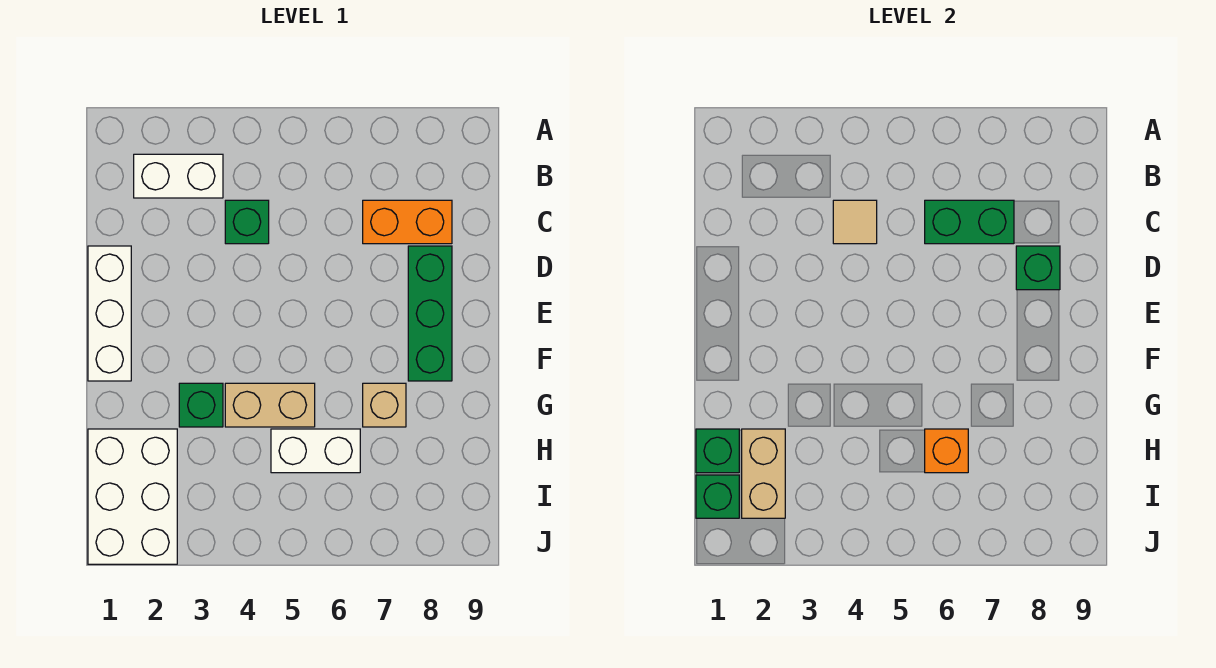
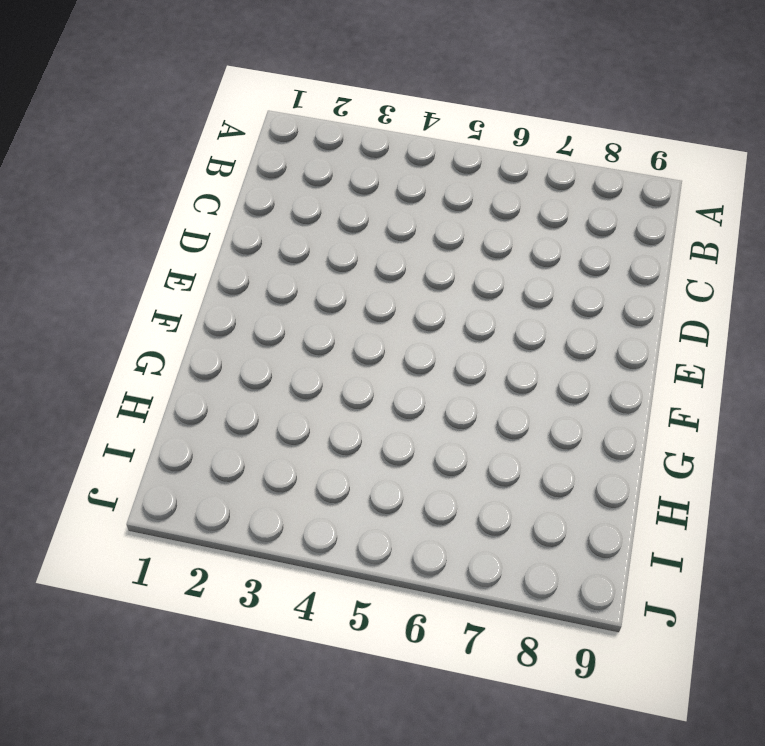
none -> white brick B2:B3 level 1
none -> green brick C4 level 1
none -> orange brick C7:C8 level 1

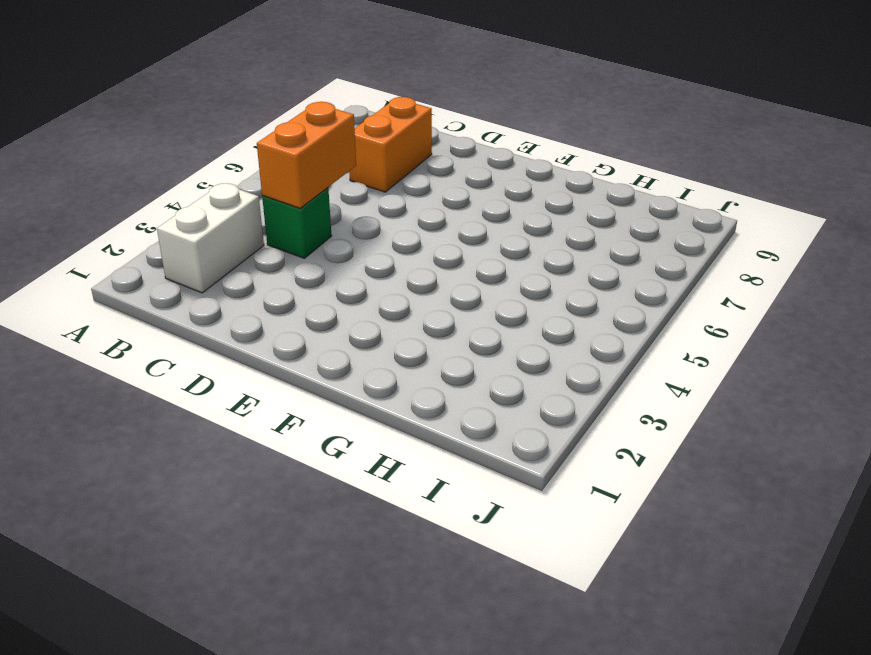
orange brick C4:C5 level 2 -> tan tile C4 level 2
none -> white brick D1:F1 level 1
none -> green brick D8:F8 level 1
none -> green brick G3 level 1

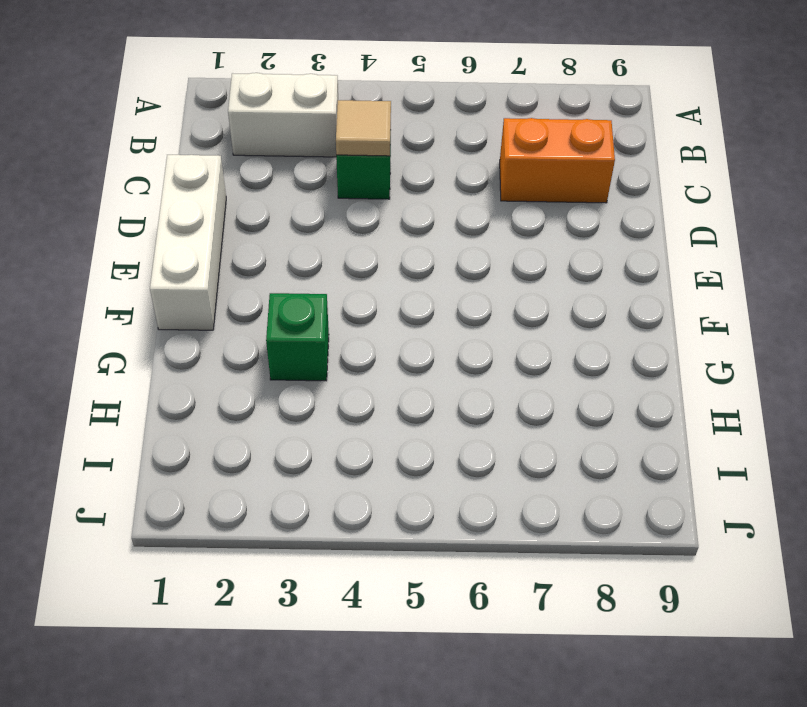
none -> green brick D8:F8 level 1
none -> tan brick G4:G5 level 1
none -> tan brick G7 level 1

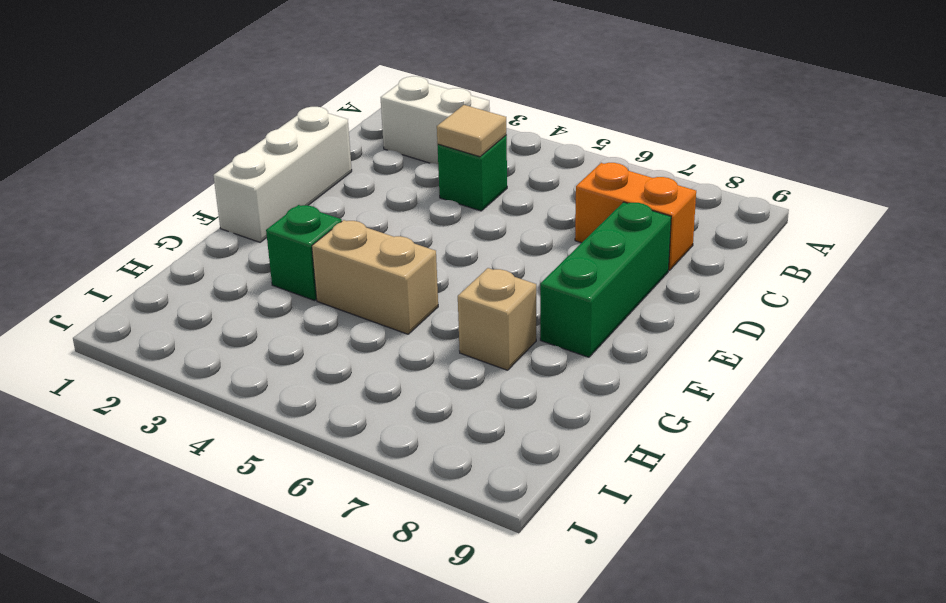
none -> white brick H1:J2 level 1
none -> white brick H5:H6 level 1
none -> green brick C6:C7 level 2

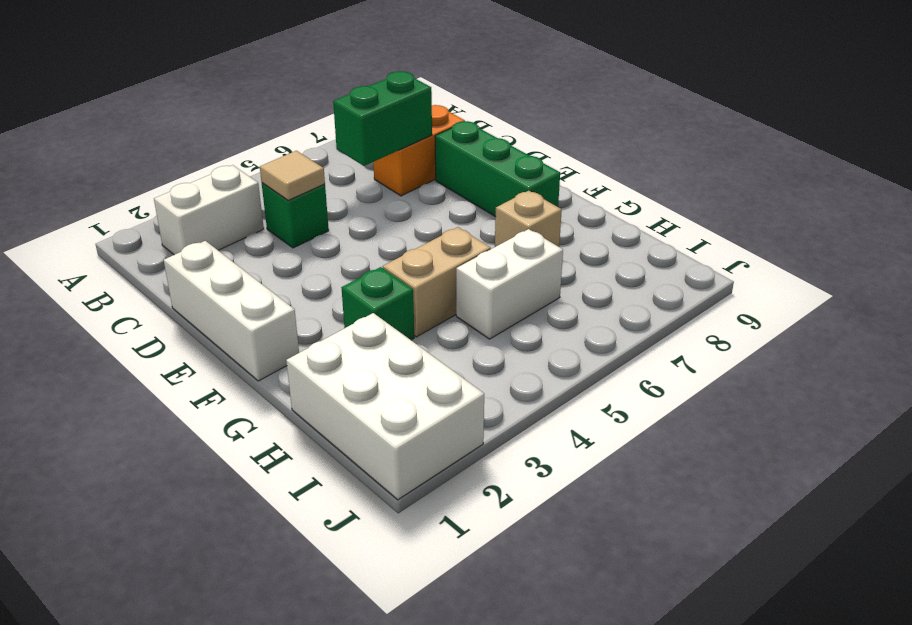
none -> green brick D8 level 2
none -> green brick H1 level 2
none -> tan brick H2:I2 level 2

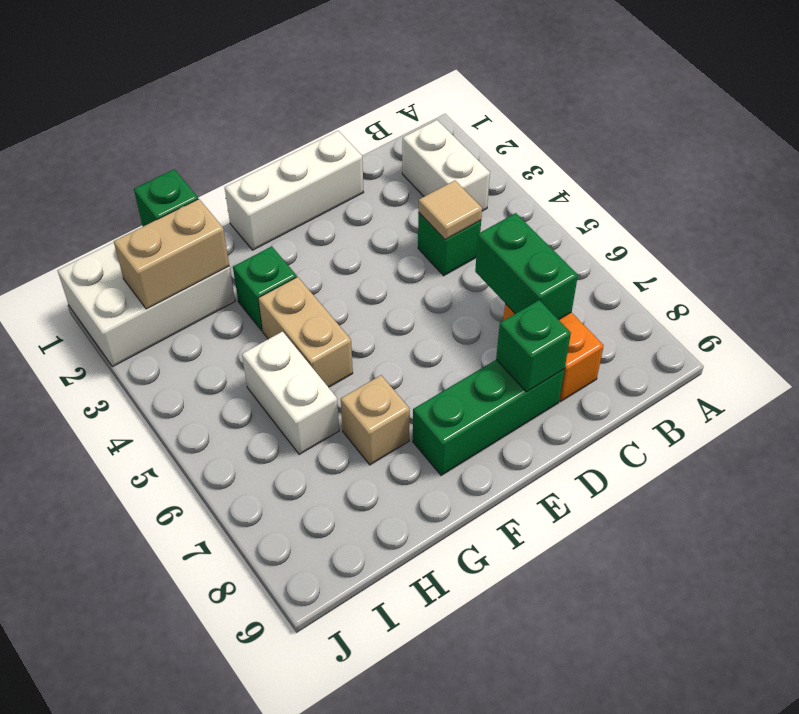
none -> orange brick H6 level 2
none -> green brick I1 level 2

